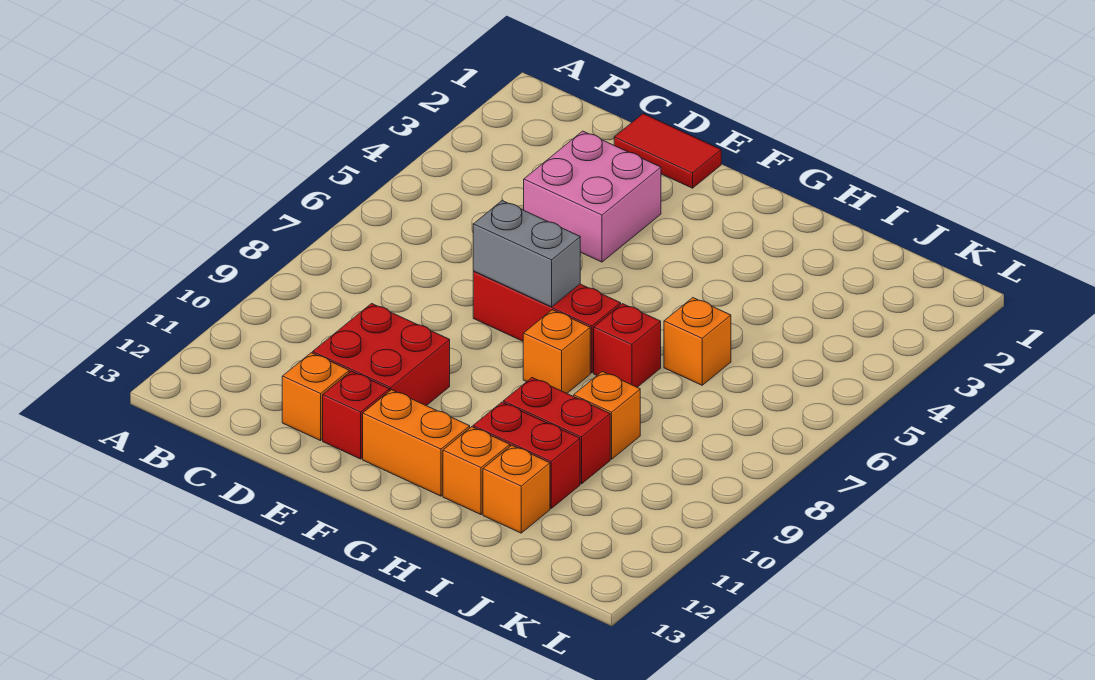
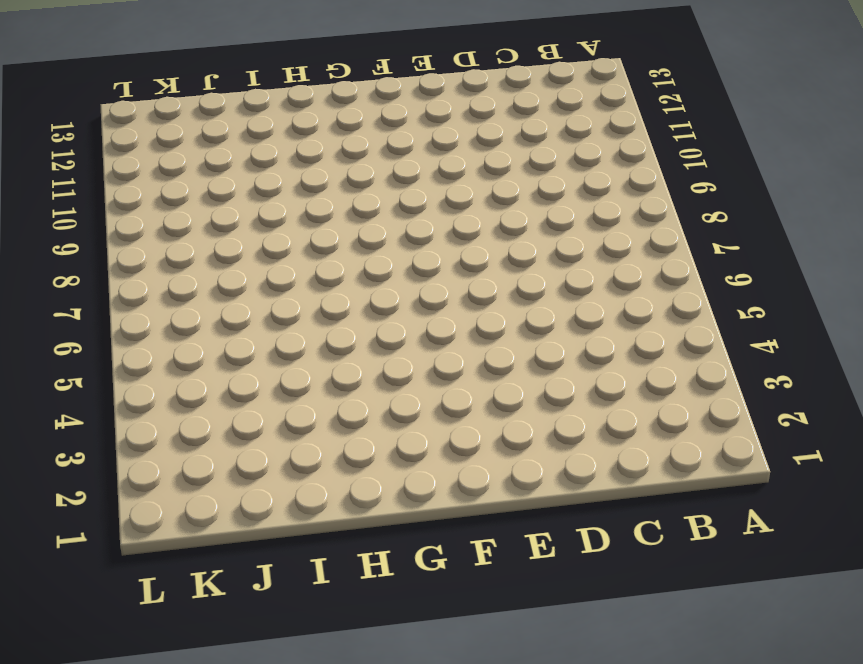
none -> red tile D1:E1 level 1
none -> pink brick D3:E4 level 1
none -> red brick D10:E11 level 1

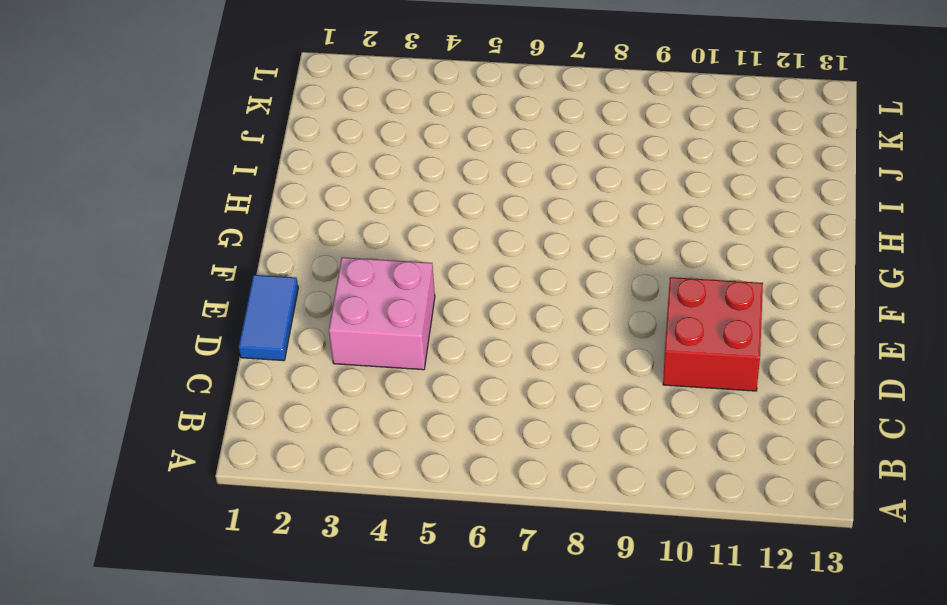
blue tile D1:E1 level 1 -> red tile D1:E1 level 1
none -> orange brick D12 level 1
none -> red brick E7:G7 level 1
none -> red brick E12 level 1

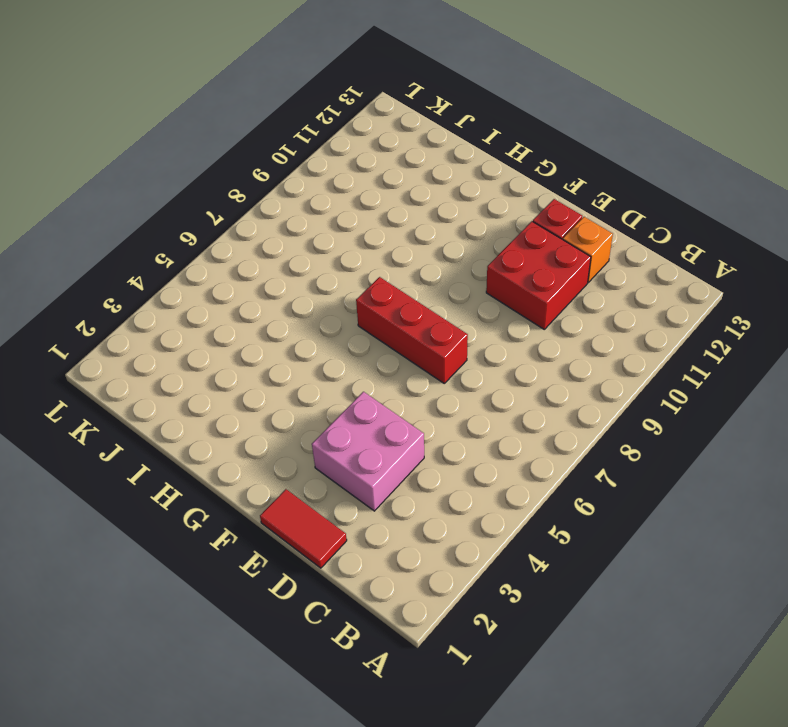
none -> orange brick F12:G12 level 1
none -> orange brick G8 level 1
none -> red brick H7 level 1

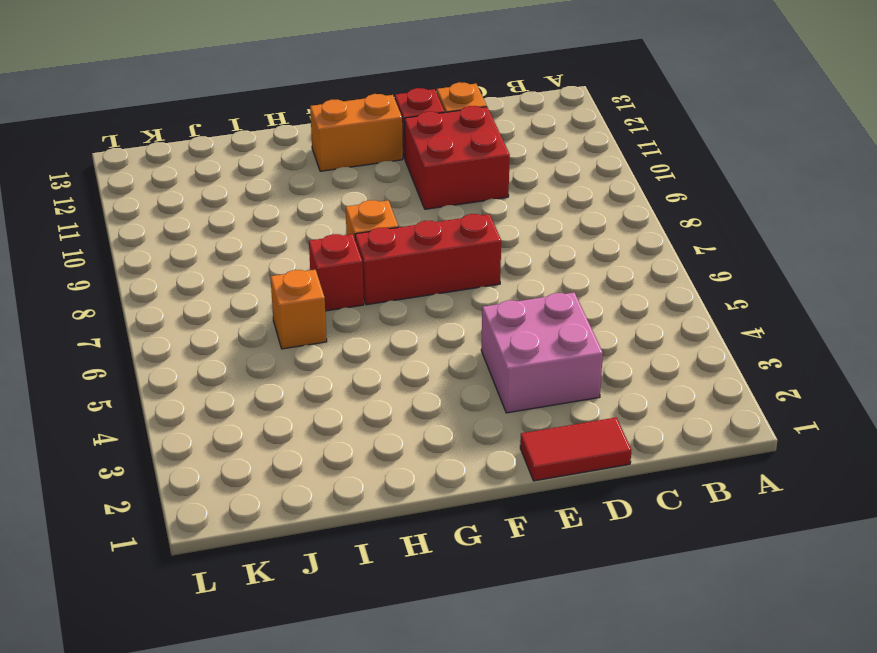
none -> red brick H10:I10 level 1
none -> red brick H11:I11 level 1
none -> orange brick H12 level 1

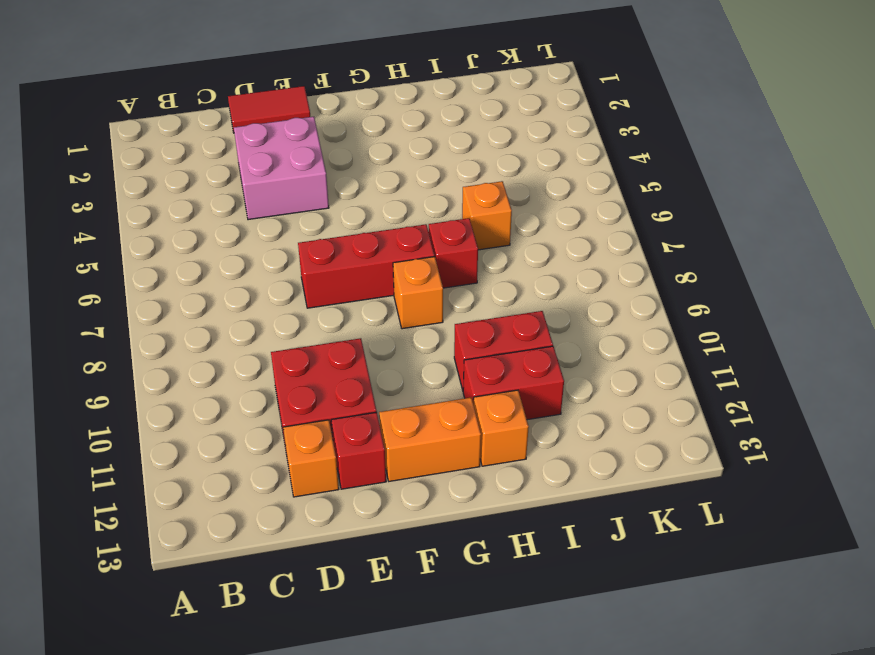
none -> orange brick I9 level 1
none -> orange brick I12 level 1
none -> grey brick E7:F7 level 2

